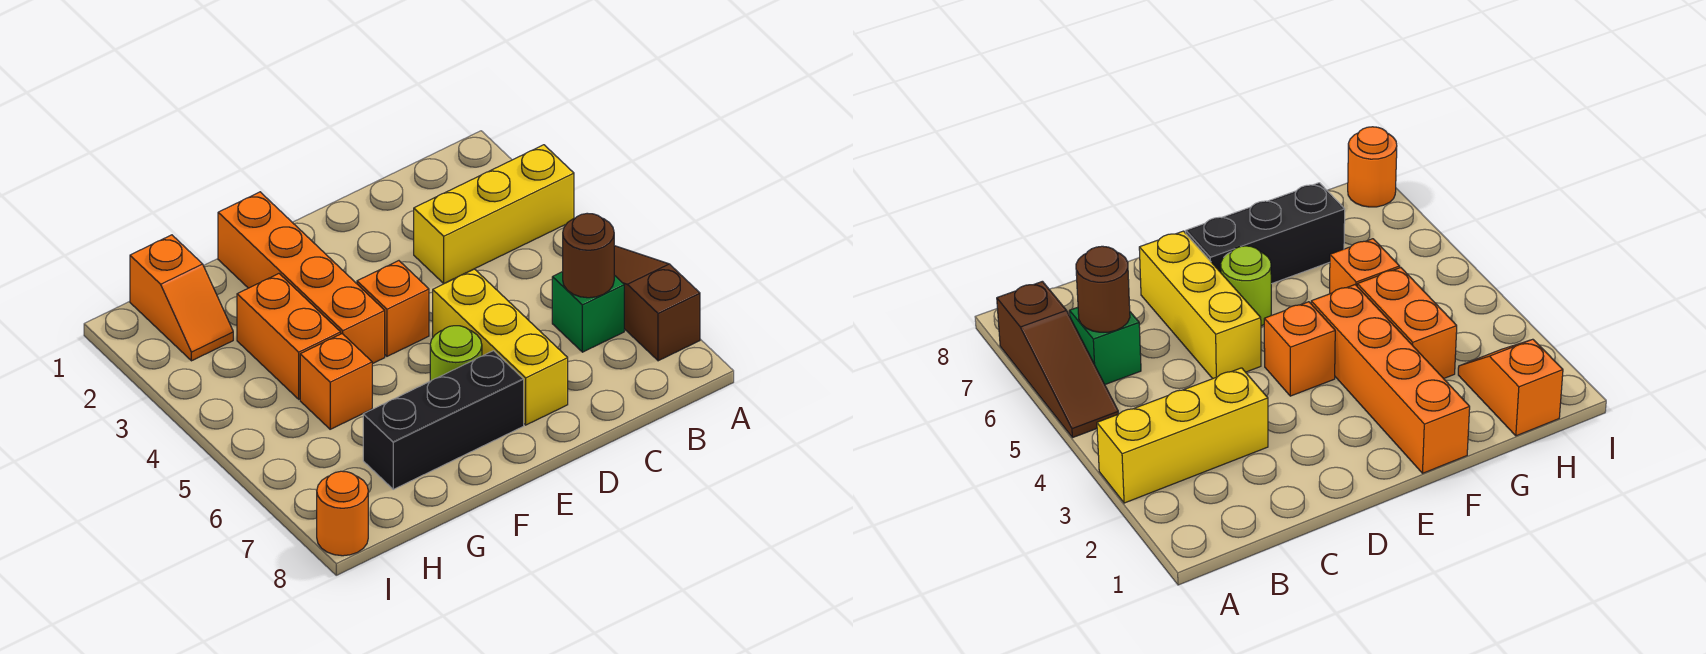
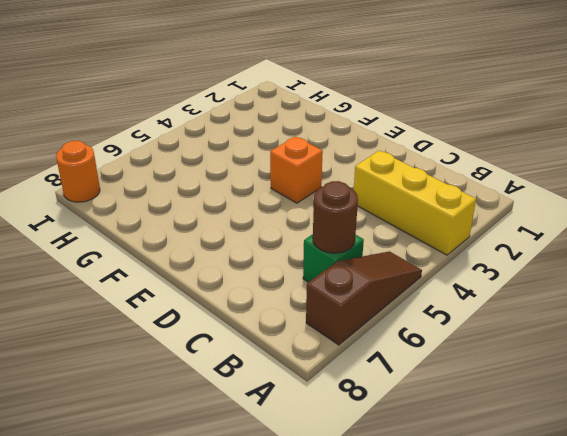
none -> yellow brick D5:D7 level 1
none -> lime round brick E6 level 1
none -> black brick E7:G7 level 1

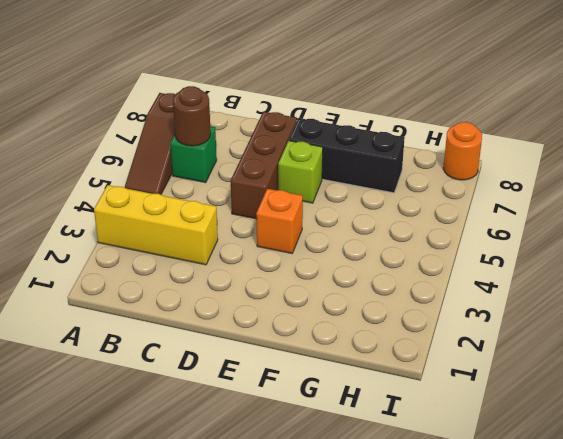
brown brick D5:D7 level 1 -> yellow brick D5:D7 level 1
lime brick E6 level 1 -> lime round brick E6 level 1
none -> orange brick F1:F4 level 1
none -> orange brick G3:G4 level 1
none -> orange brick G5 level 1

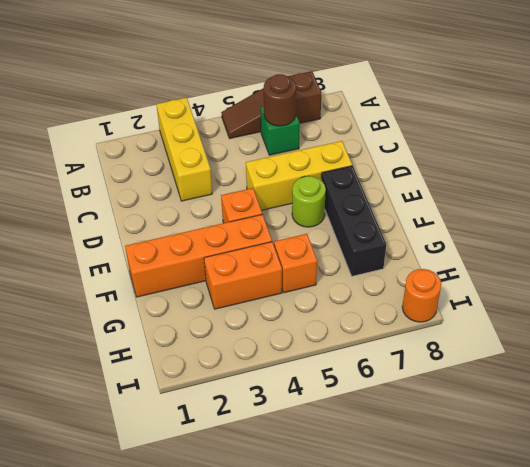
none -> orange slope H1:H2 level 1 top 1

